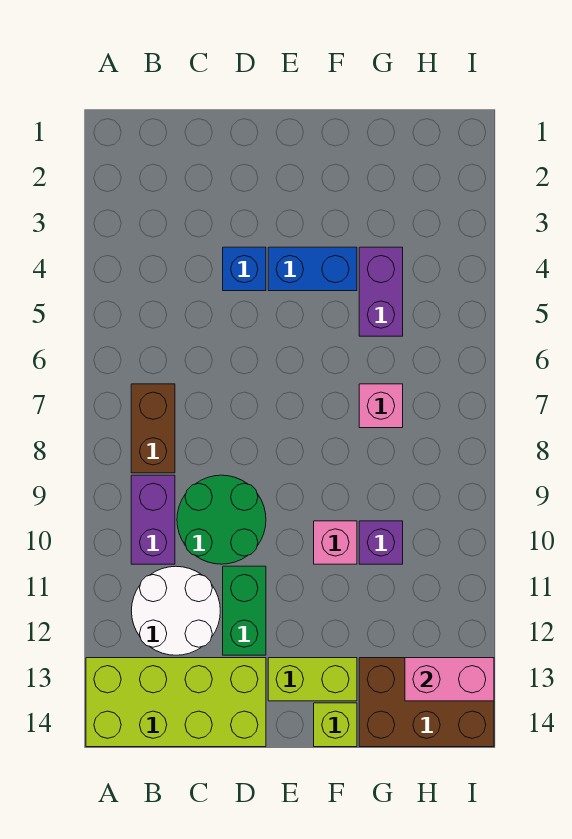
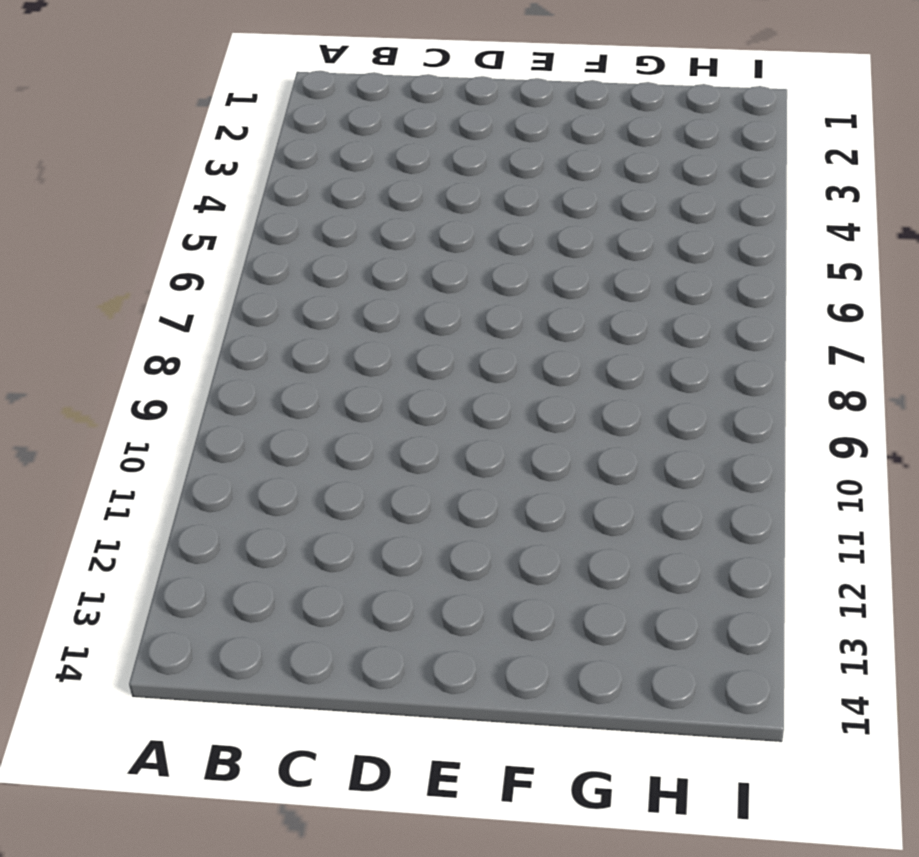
none -> lime brick A13:D14 level 1
none -> brown brick B7:B8 level 1
none -> purple brick B9:B10 level 1

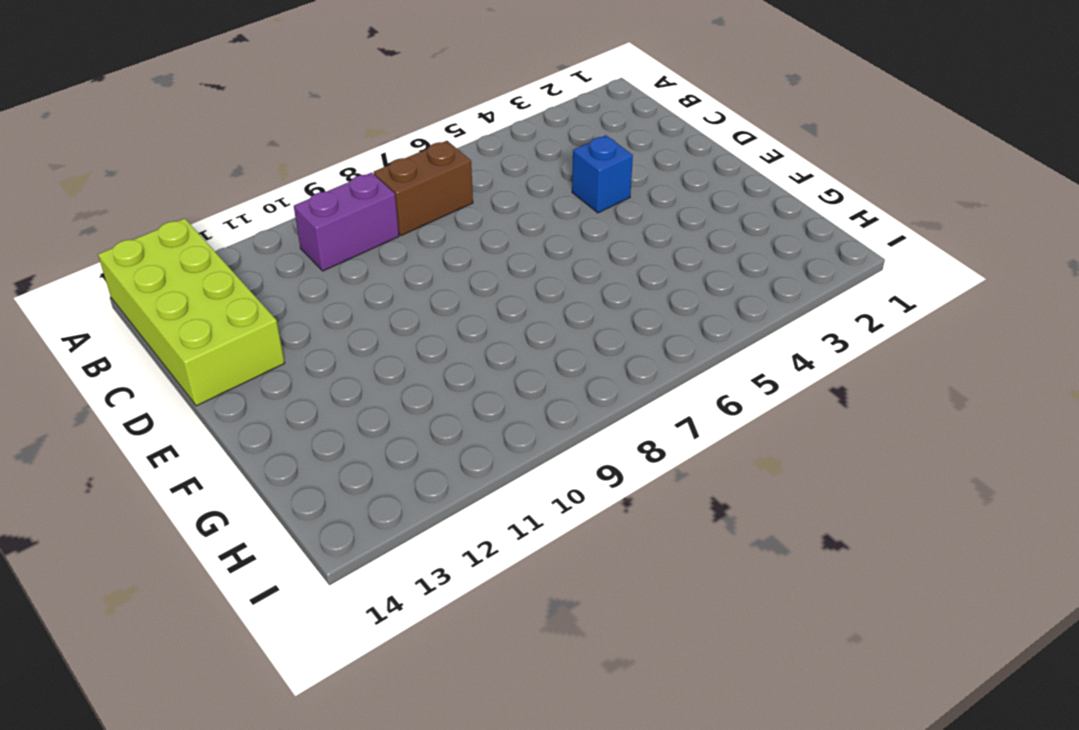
none -> white round brick B11:C12 level 1
none -> green round brick C9:D10 level 1
none -> green brick D11:D12 level 1

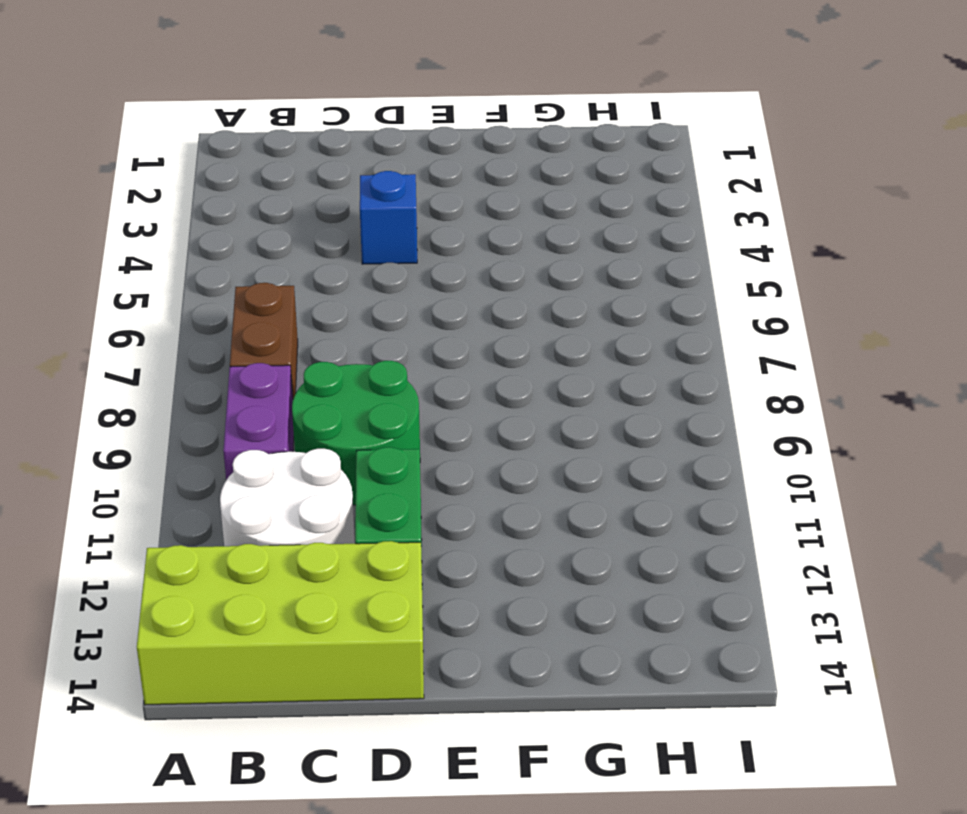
none -> blue brick E4:F4 level 1
none -> lime brick E13:F13 level 1
none -> pink brick F10 level 1

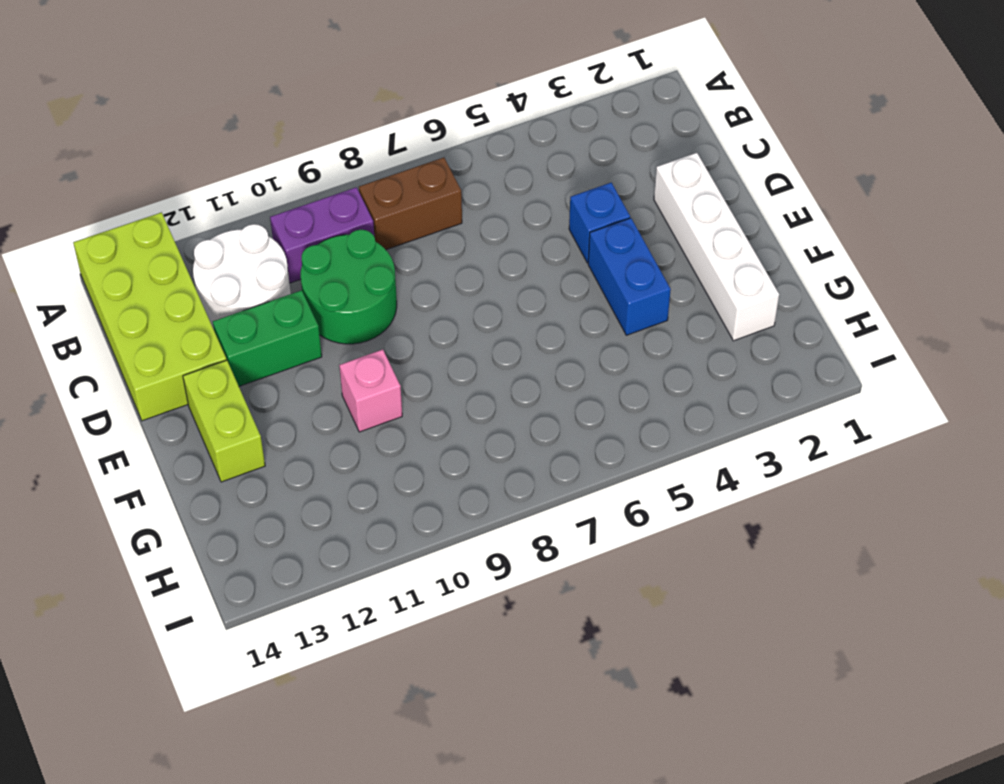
white brick D2:G2 level 1 -> none
none -> lime brick F14 level 1
none -> purple brick G4:G5 level 1
none -> pink brick G7 level 1

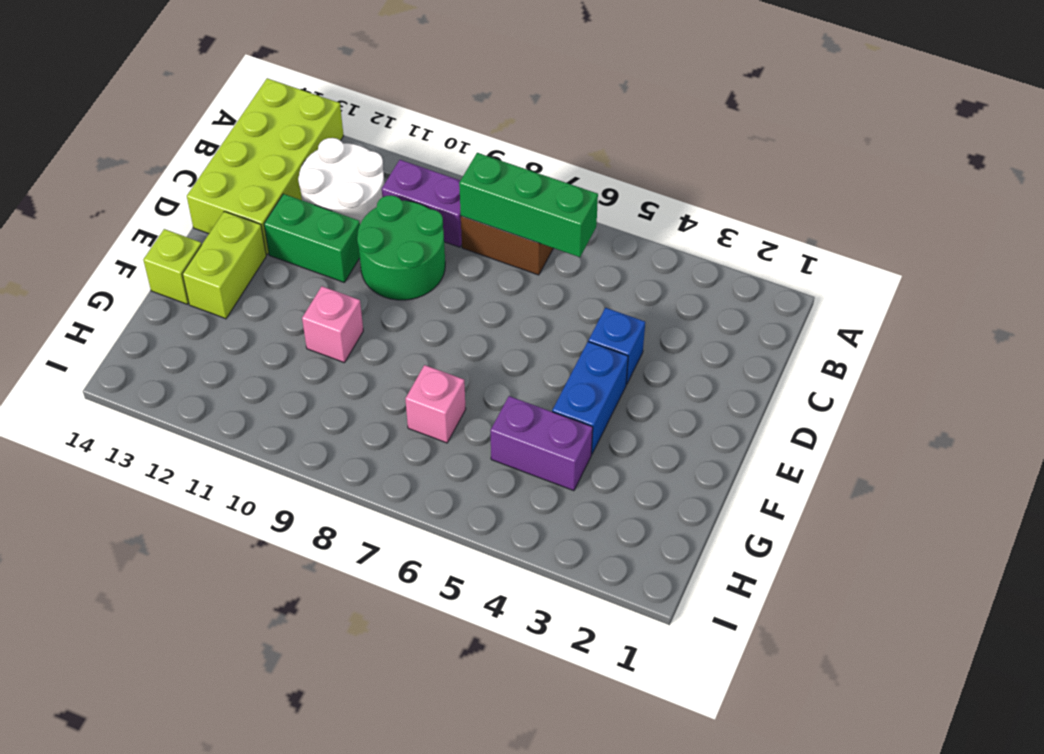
green brick B6:B8 level 2 -> none
none -> purple brick G10 level 1
none -> brown brick G13:I14 level 1
none -> pink brick H13:I13 level 2

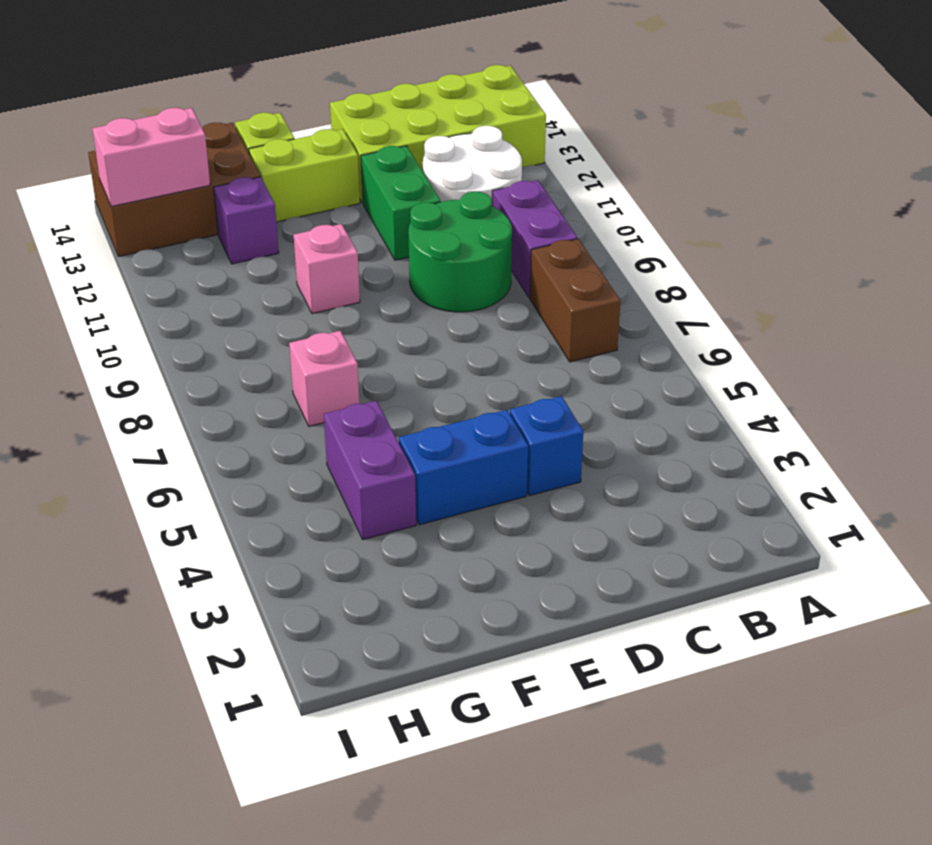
purple brick G12 level 1 -> purple brick G10 level 1

